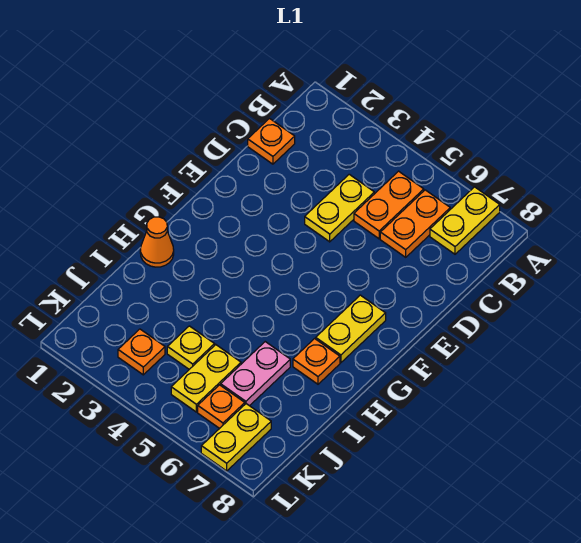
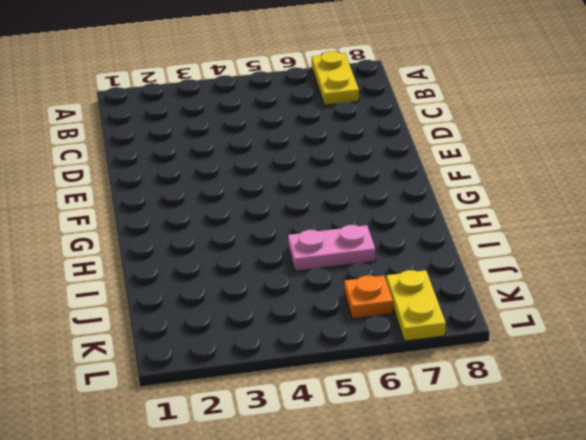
pink plate I5:I6 level 1 -> pink plate I6:J6 level 1
none -> orange plate B5:C5 level 1
none -> orange plate B6:C6 level 1
none -> orange plate C1 level 1

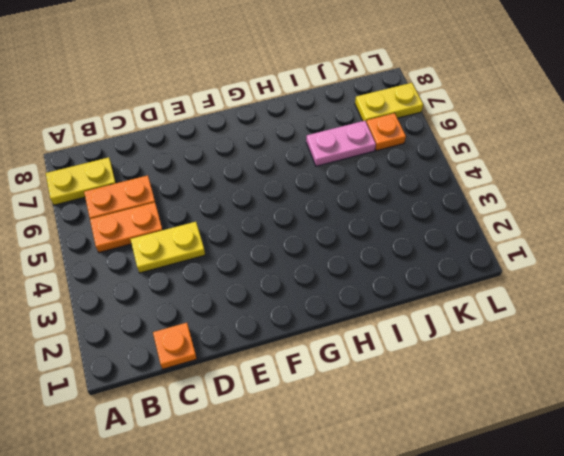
none -> yellow plate F7:G7 level 1
none -> orange cone H1 level 1
none -> orange plate H7 level 1

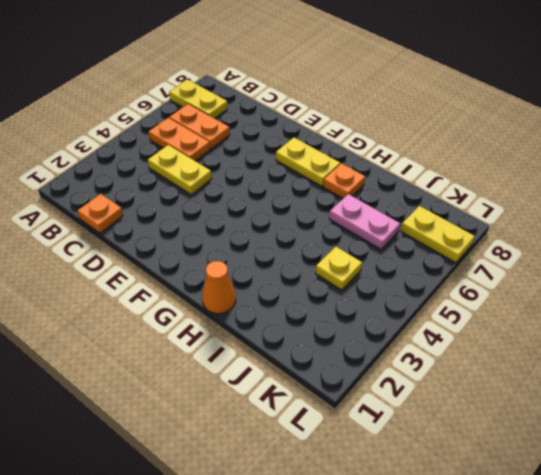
none -> yellow plate J5:K5 level 1
none -> orange plate K3 level 1
none -> orange plate K6 level 1

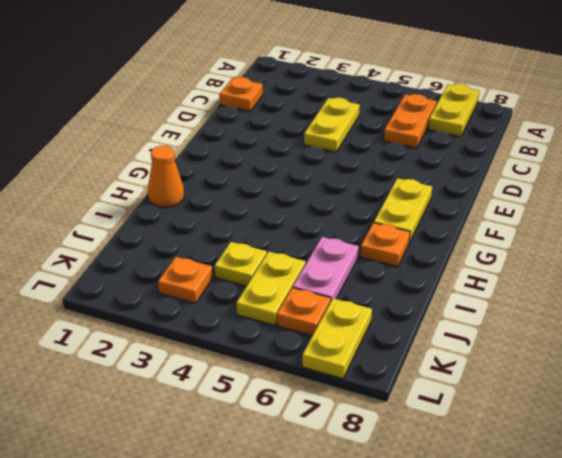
none -> orange plate B5:C5 level 1

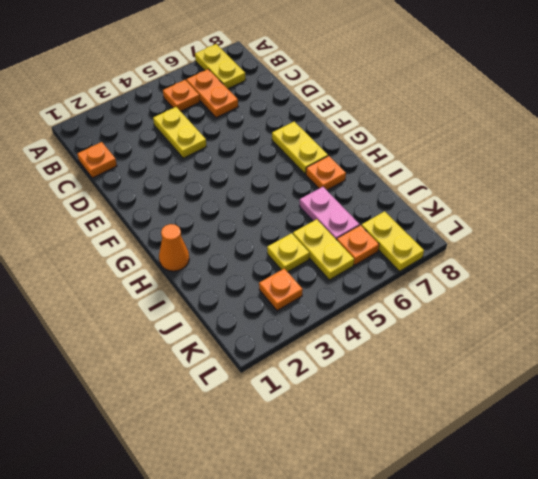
orange plate B5 level 1 -> orange plate B5:C5 level 1

